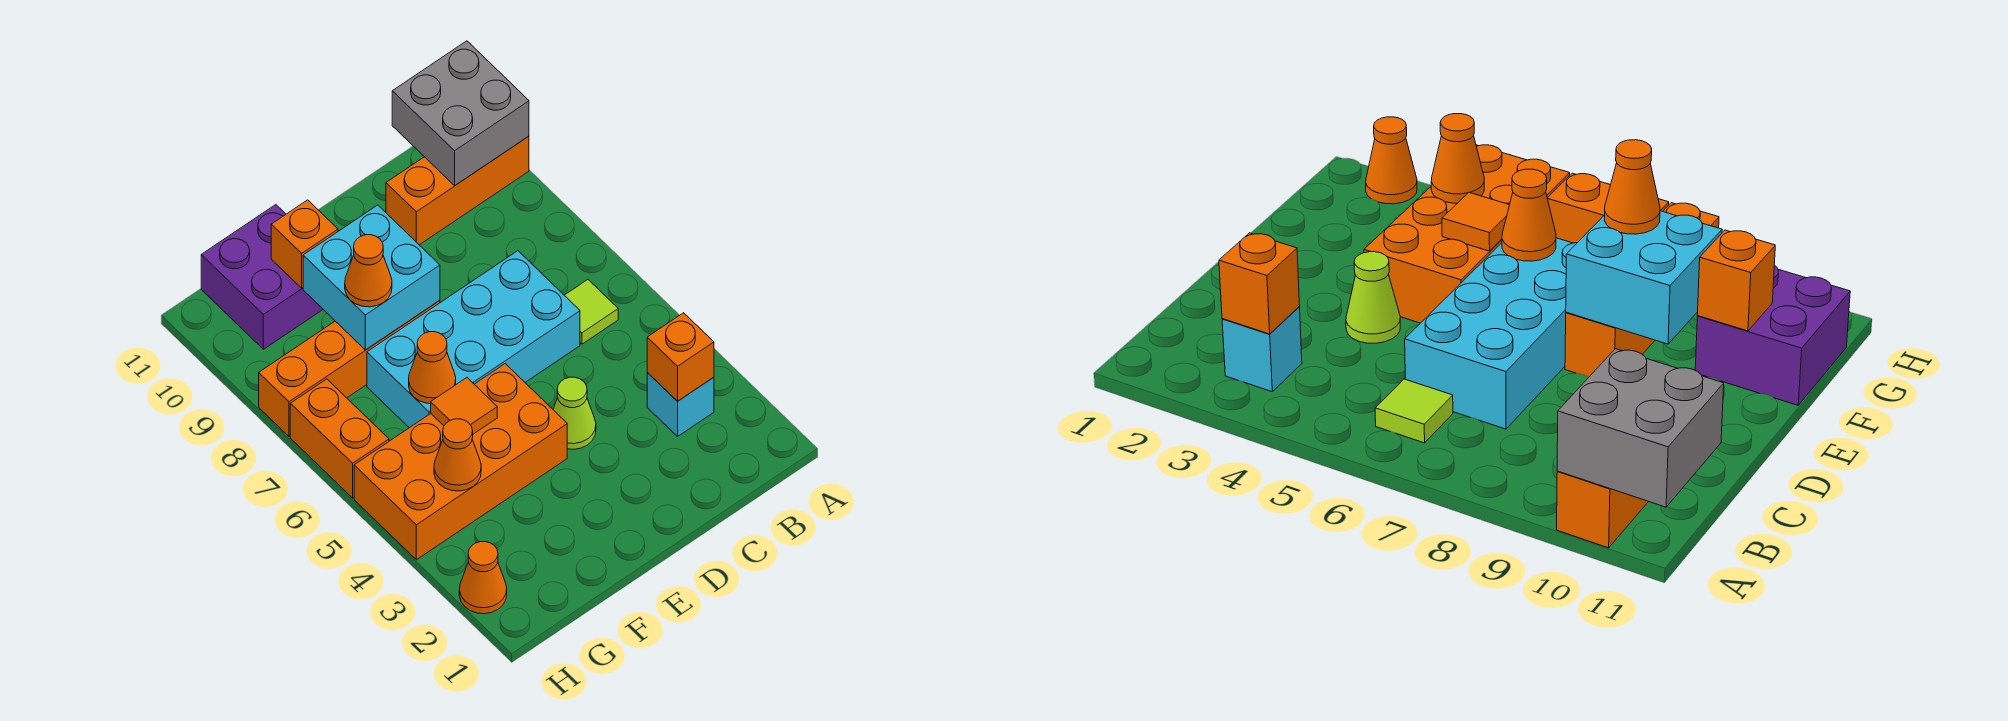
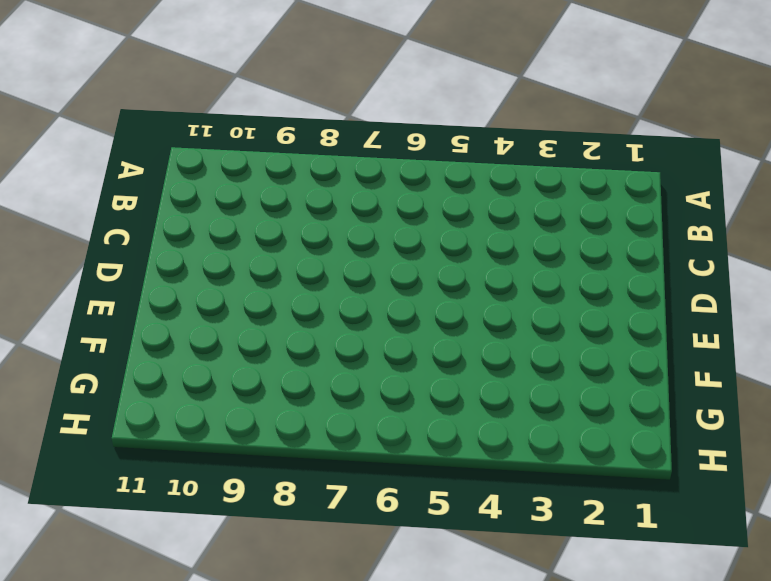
none -> orange brick A10:C10 level 1
none -> cyan brick B3 level 1
none -> lime tile B6 level 1

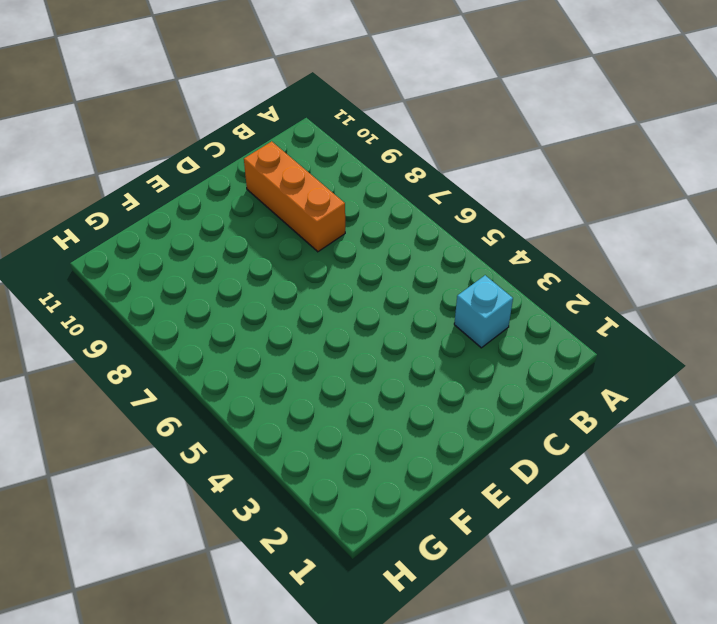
orange brick C8:C10 level 1 -> orange brick A10:C10 level 1
none -> lime tile B6 level 1
none -> cyan brick C6:F7 level 1
none -> lime cone D4 level 1

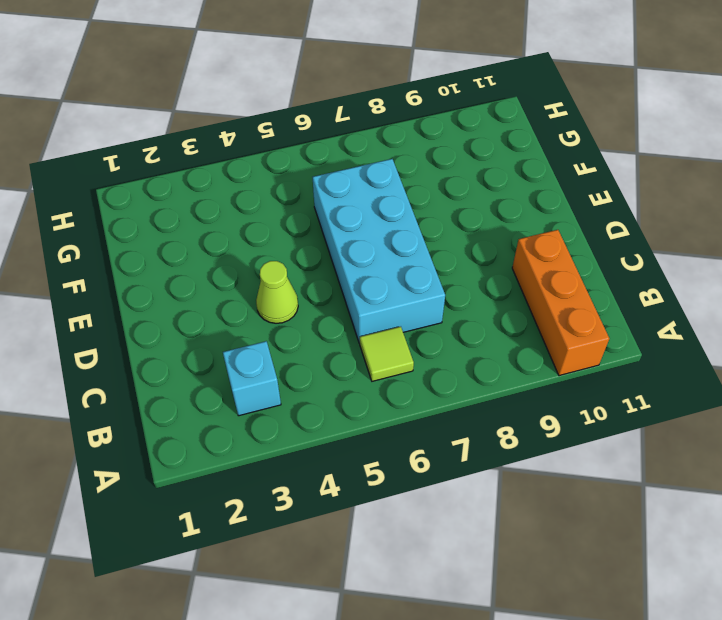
none -> orange brick E4:H5 level 1
none -> orange brick E8:H8 level 1
none -> purple brick F10:G11 level 1

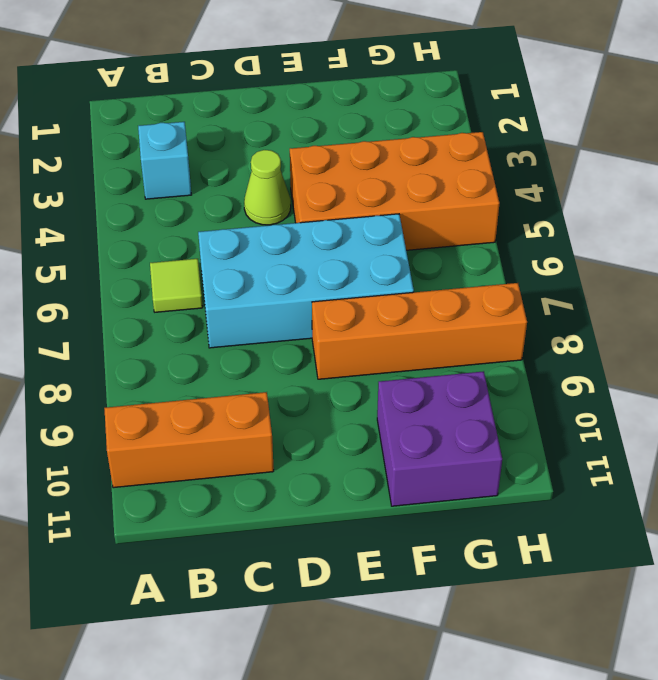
none -> orange cone H2 level 1
none -> orange brick H6:H7 level 1
none -> grey brick A10:B11 level 2

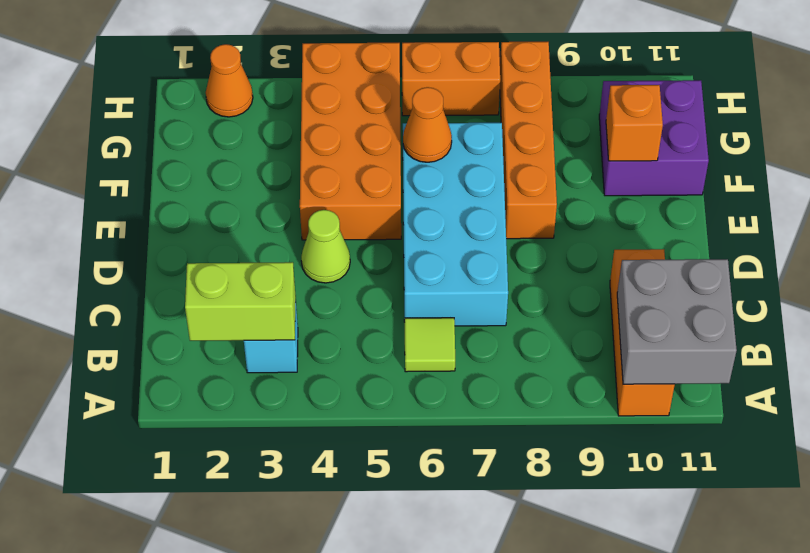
lime brick B2:B3 level 2 -> orange brick B3 level 2
none -> cyan brick E8:F9 level 2
none -> orange tile F5 level 2
none -> orange cone G4 level 2

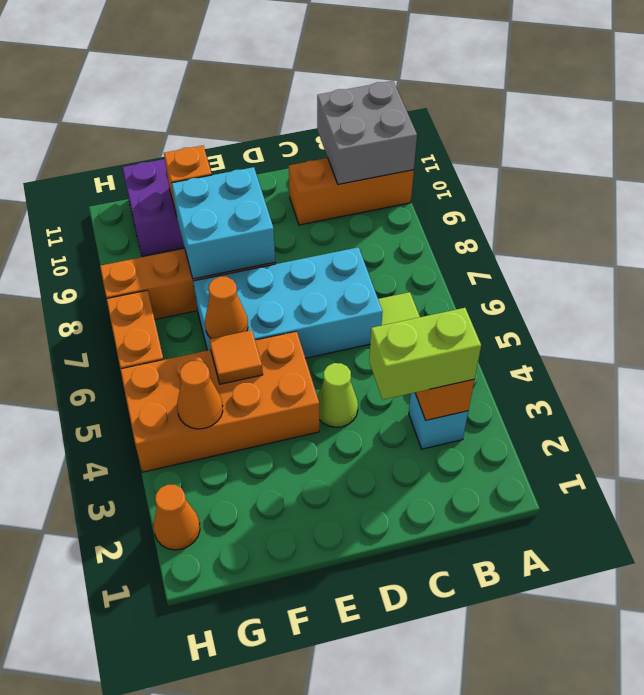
lime brick B3:C3 level 3 -> none
none -> orange cone F8 level 3

